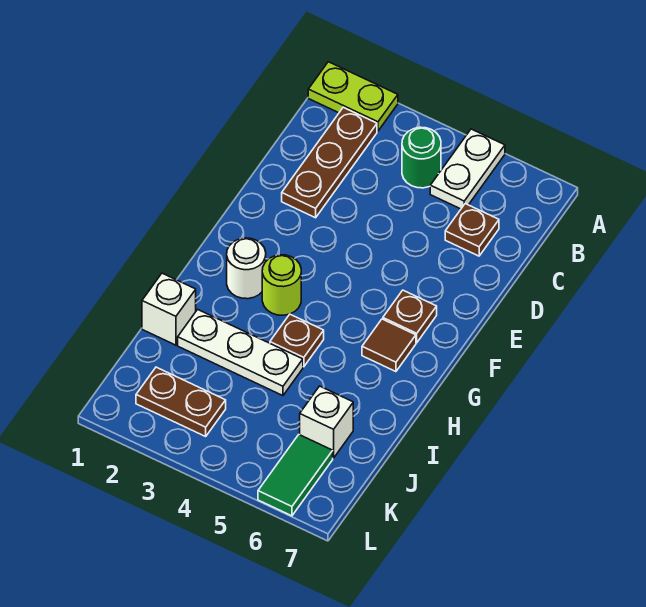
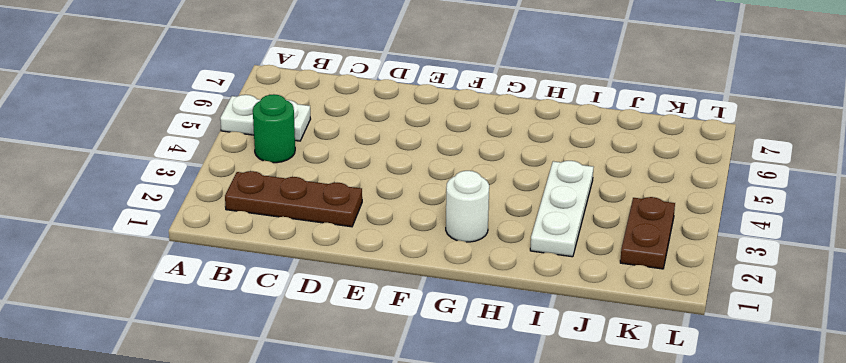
none -> lime plate A1:A2 level 1
none -> brown plate C6 level 1
none -> brown plate F6 level 1

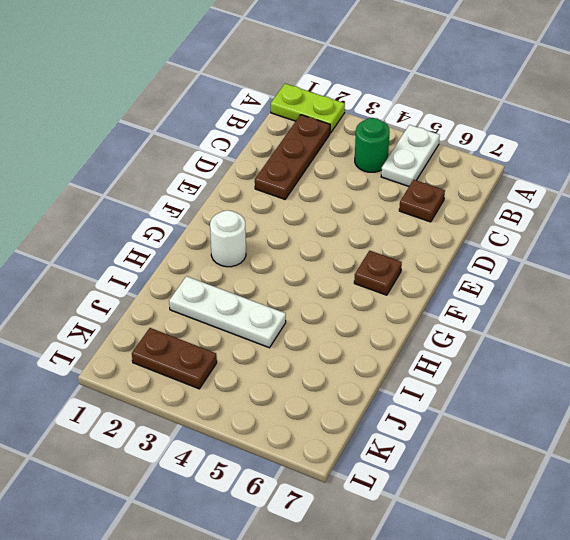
none -> lime round brick G3 level 1
none -> brown tile G6 level 1
none -> brown plate H4 level 1

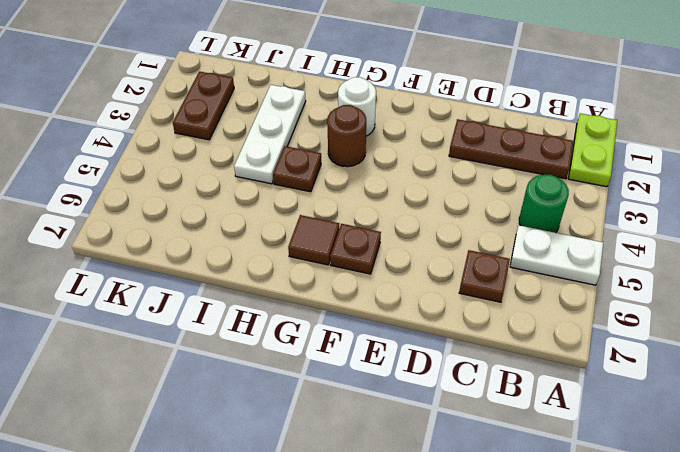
brown round brick G3 level 1 -> lime round brick G3 level 1
none -> white brick I1 level 1
none -> white brick J6 level 1
none -> green tile K6:L6 level 1

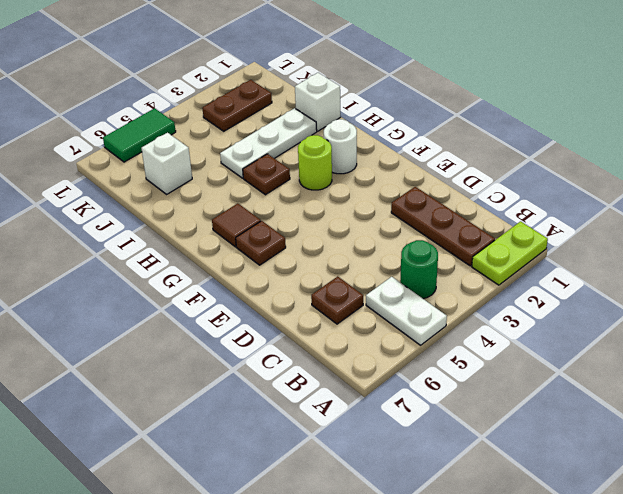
green tile L5:L6 level 1 -> green tile K6:L6 level 1

